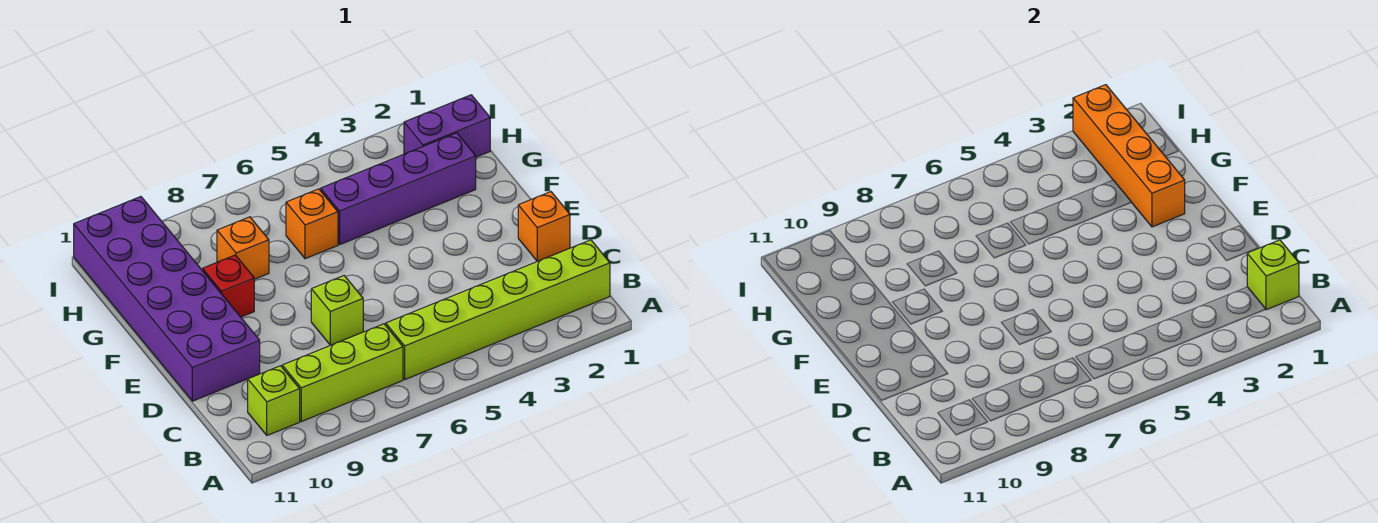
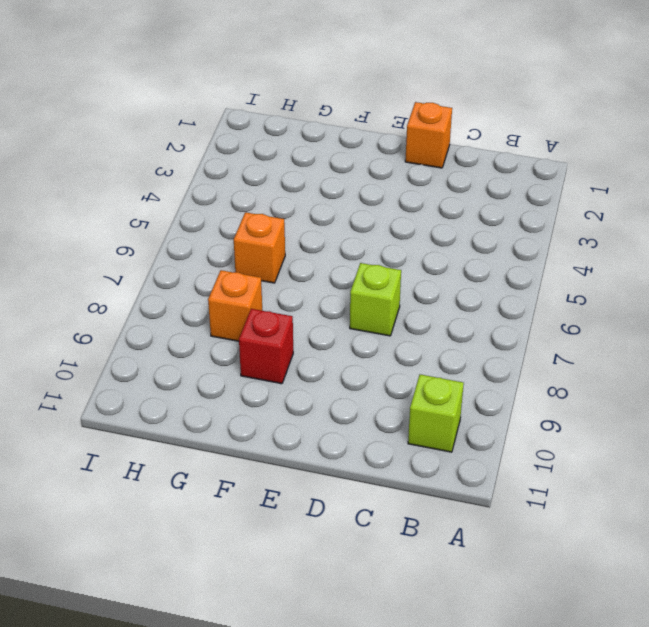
none -> lime brick B1:B6 level 1
none -> lime brick B7:B9 level 1
none -> purple brick D10:I11 level 1

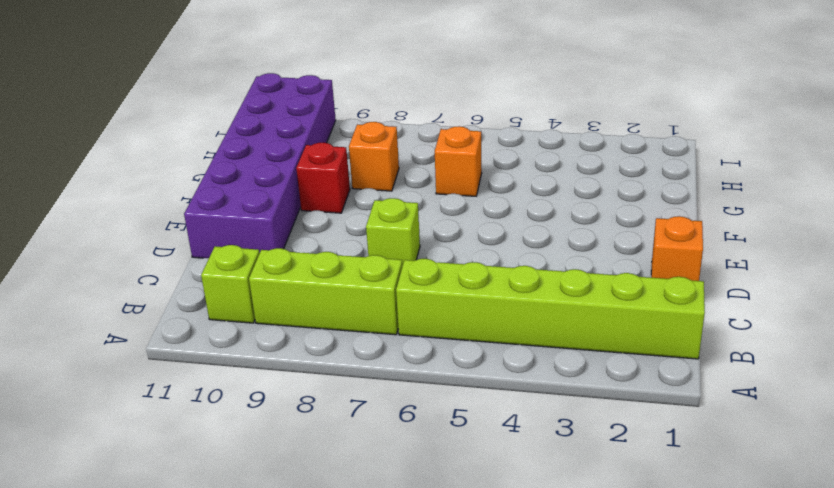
none -> purple brick G2:G5 level 1
none -> purple brick H1:H2 level 1
none -> lime brick B1 level 2

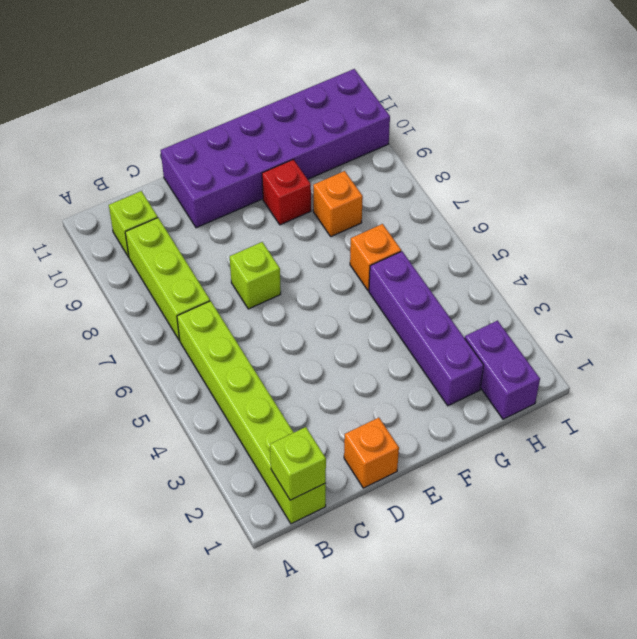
none -> orange brick F2:I2 level 2

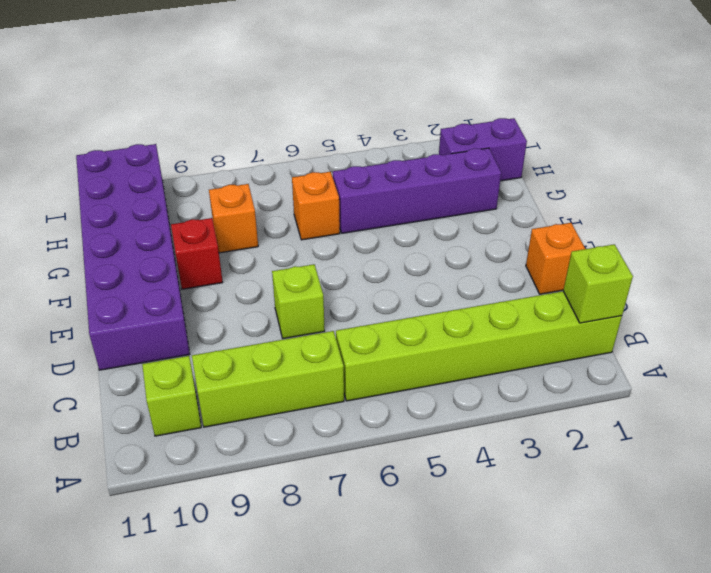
none -> orange brick F2:I2 level 2

